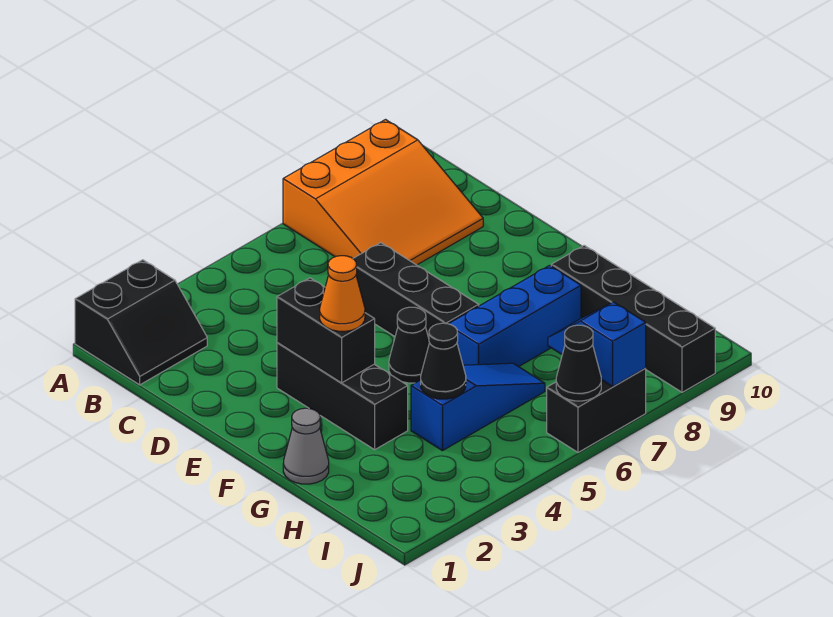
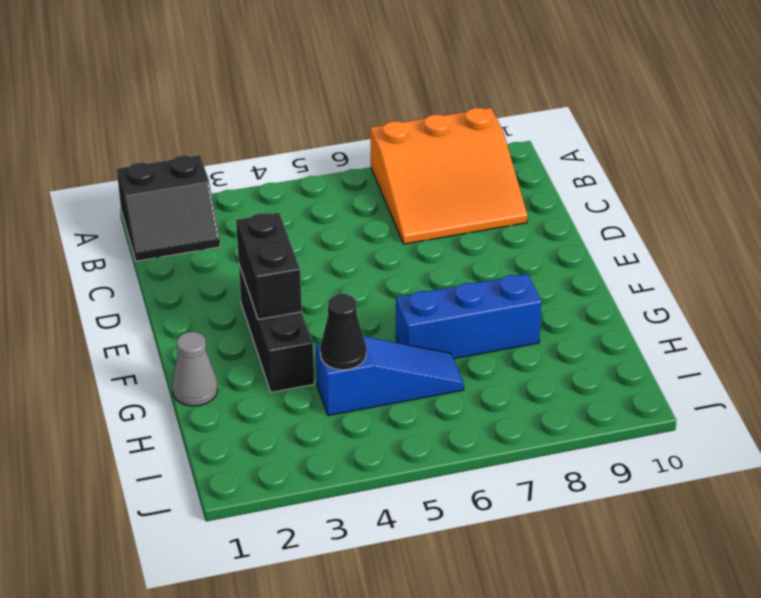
none -> black brick D6:F6 level 1
none -> black cone F5 level 1
none -> black brick G9:J9 level 1

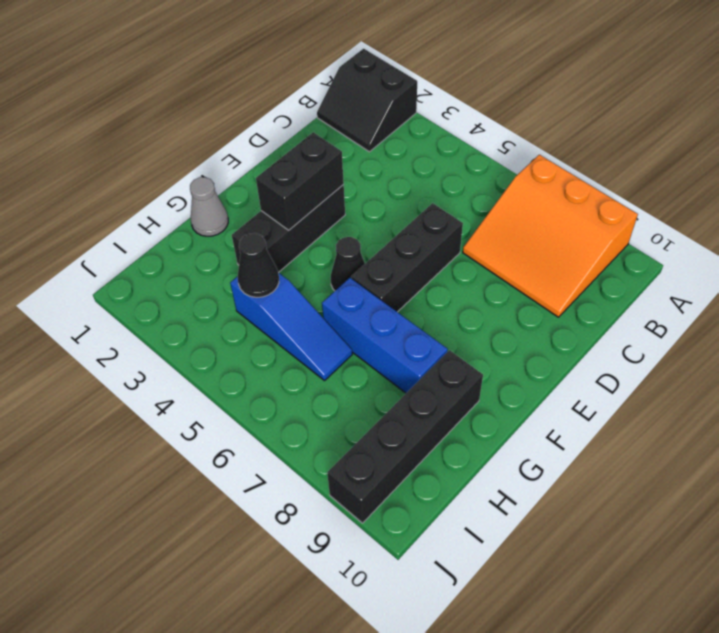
none -> black brick J6:J7 level 1
none -> blue slope I7:J7 level 2 top J
none -> black cone J6 level 2

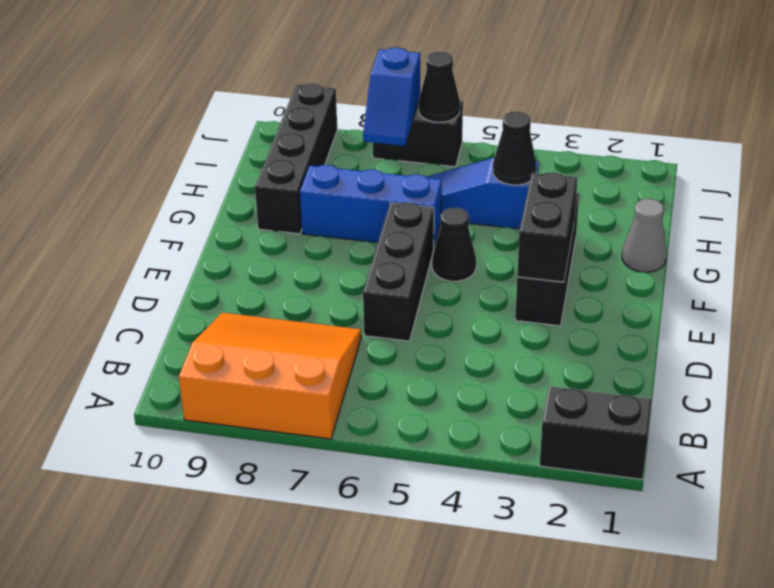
none -> orange cone F3 level 3

